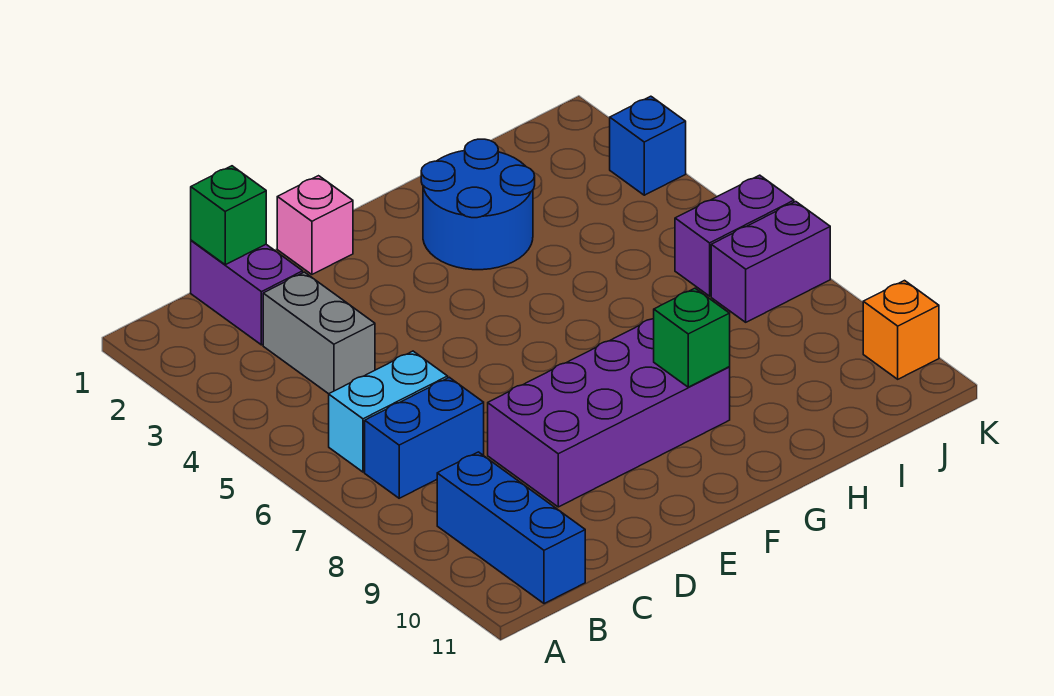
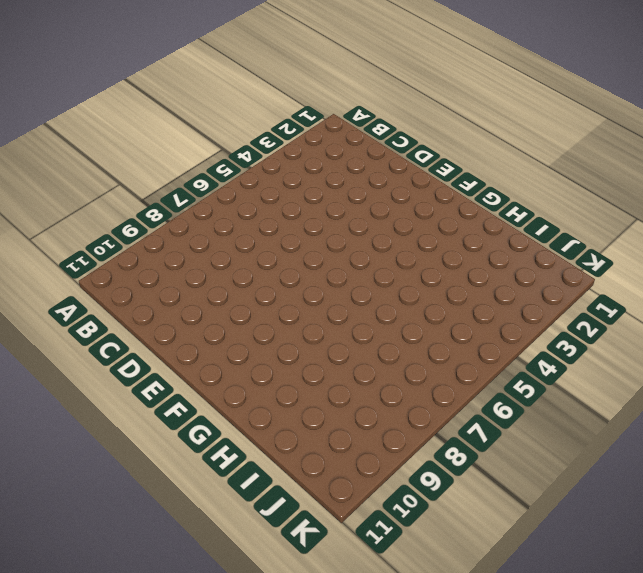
none -> cyan brick B6:C6 level 1
none -> blue brick B7:C7 level 1
none -> blue brick B9:B11 level 1

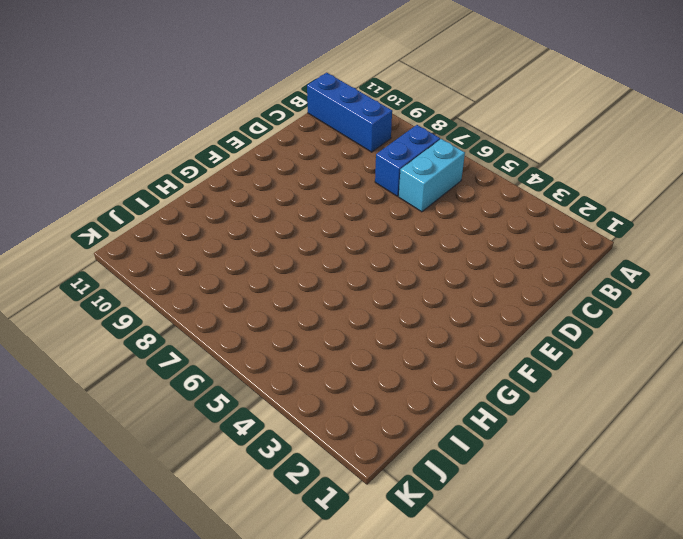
none -> purple brick C1:C2 level 1
none -> grey brick C3:C4 level 1
none -> purple brick D8:G9 level 1

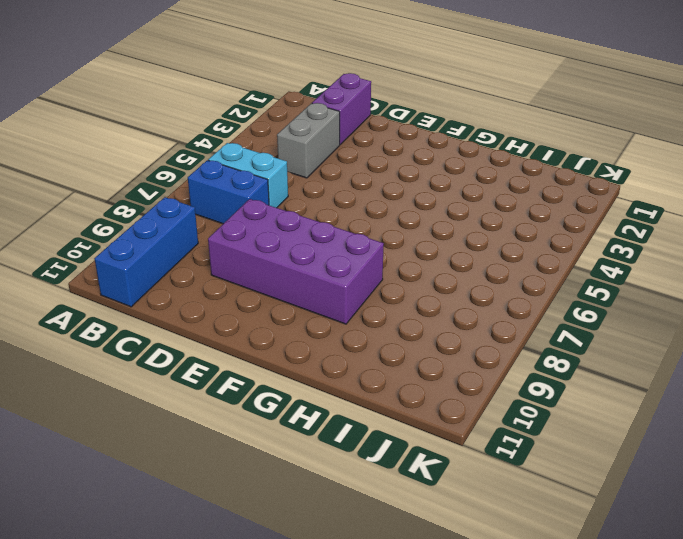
none -> pink brick E1 level 1
none -> blue round brick G2:H3 level 1
none -> purple brick J6:K6 level 1

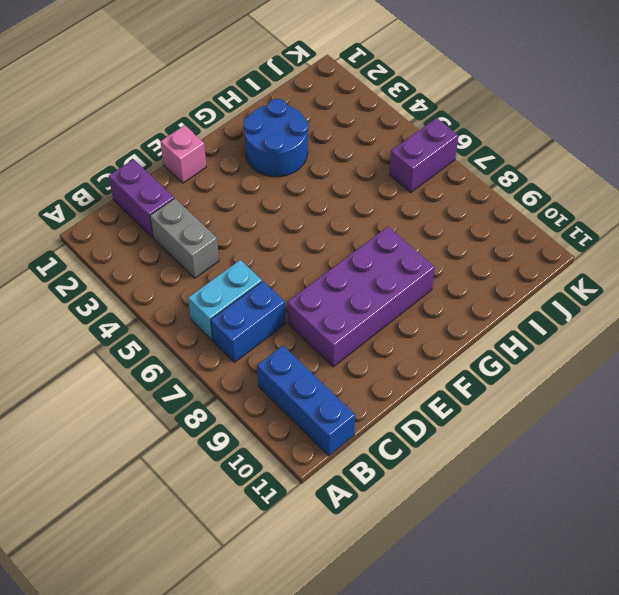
none -> purple brick J7:K7 level 1
none -> blue brick K3 level 1
none -> orange brick K10 level 1

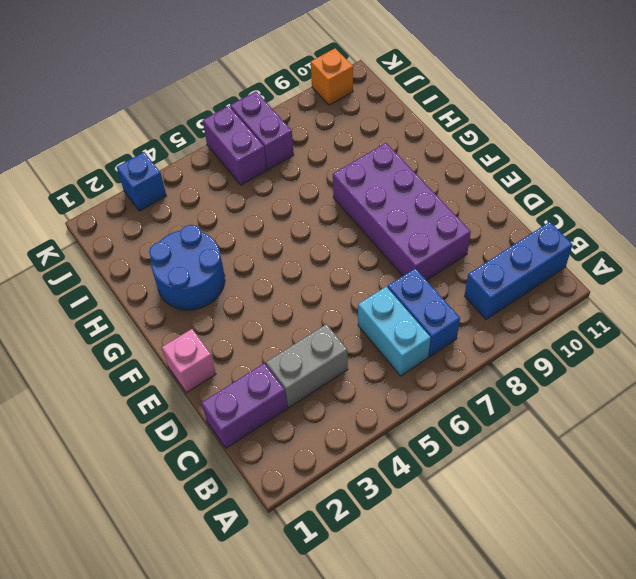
none -> green brick C1 level 2
none -> green brick G9 level 2

